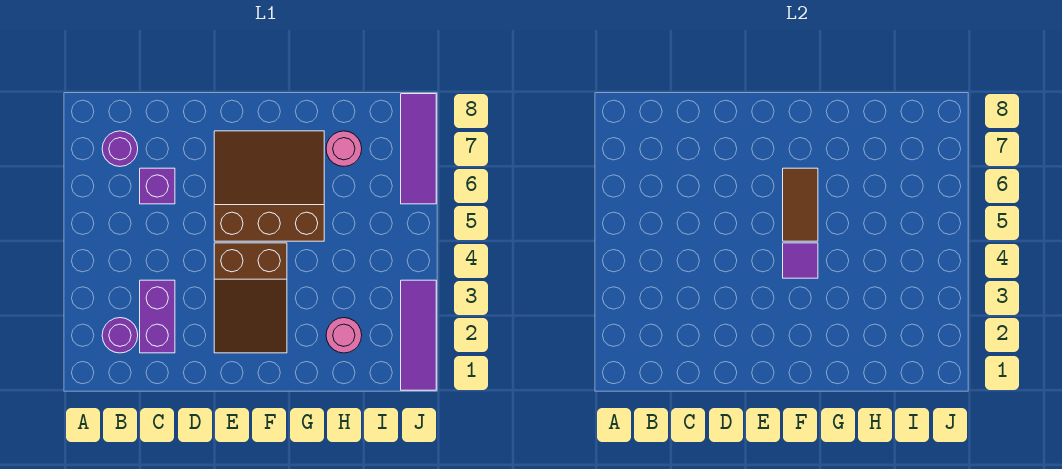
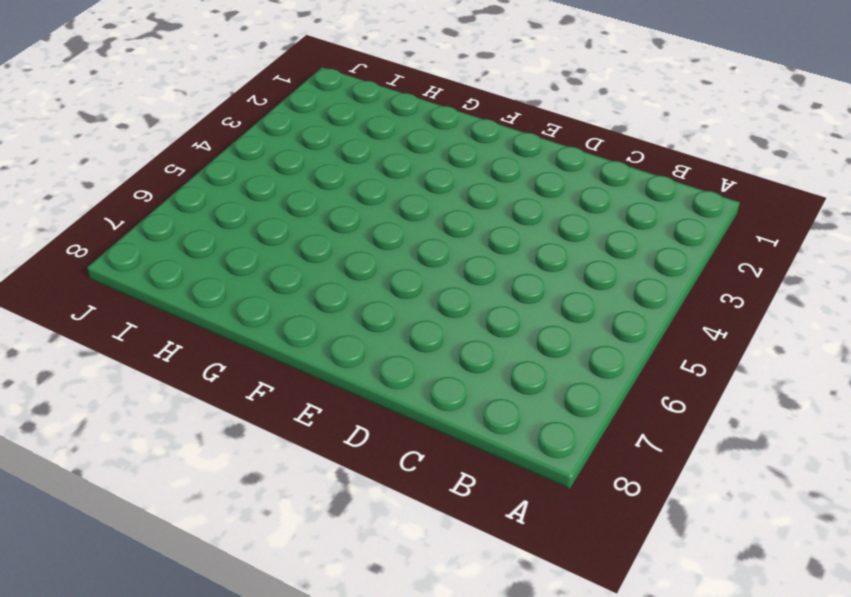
none -> purple round brick B2 level 1
none -> purple round brick B7 level 1
none -> purple brick C2:C3 level 1

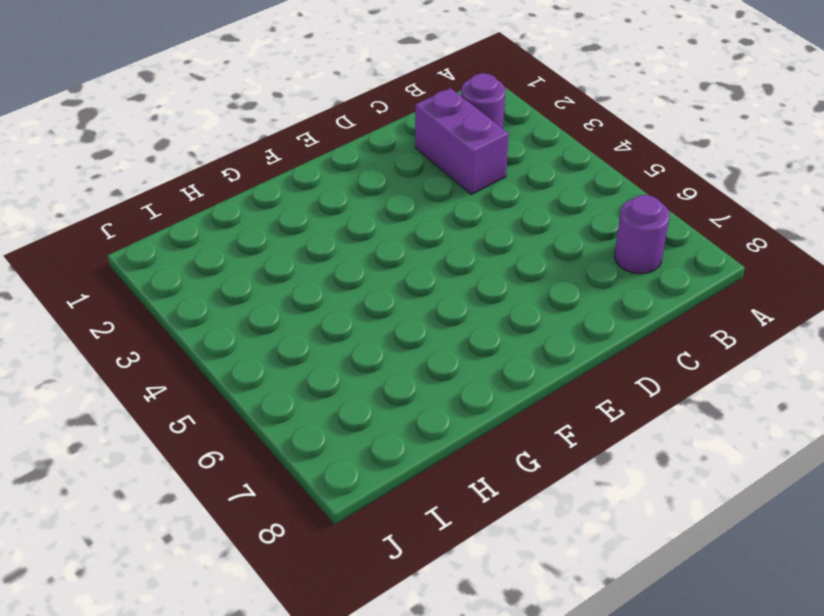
none -> purple brick C6 level 1
none -> brown slope E2:F4 level 1 top 4
none -> brown slope E5:G7 level 1 top 5

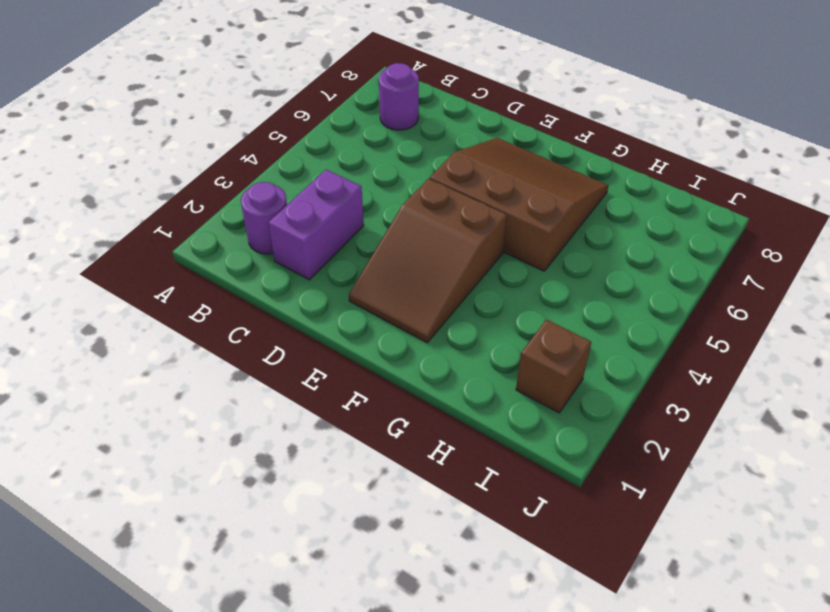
brown brick I2 level 1 -> none
none -> purple brick C6 level 1
none -> pink round brick H2 level 1
none -> pink round brick H7 level 1

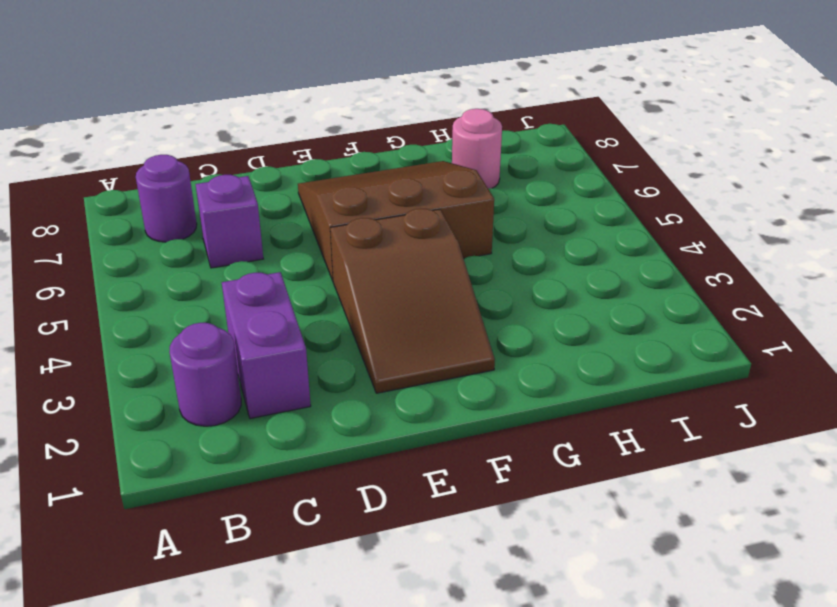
none -> pink round brick H2 level 1
none -> purple tile J1:J3 level 1
none -> purple tile J6:J8 level 1

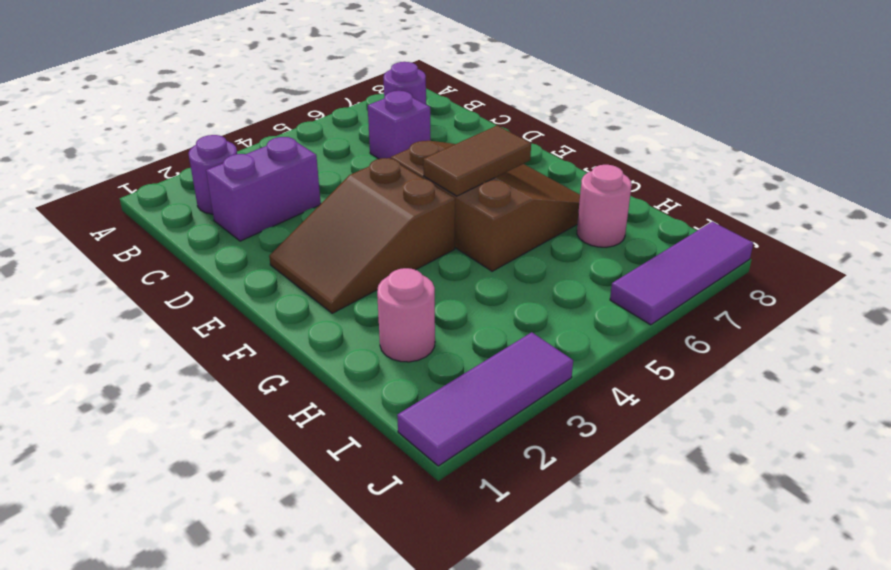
none -> purple tile F4 level 2

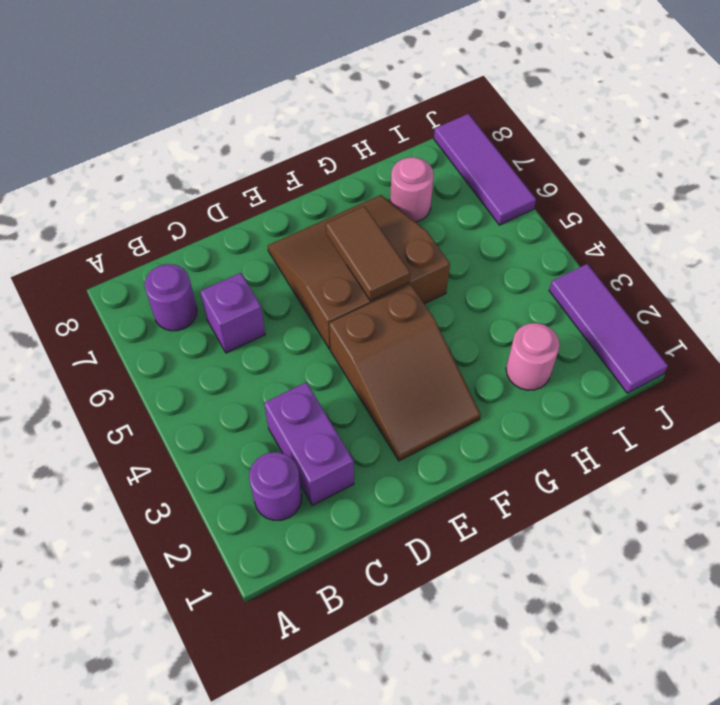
none -> purple tile F4 level 2

